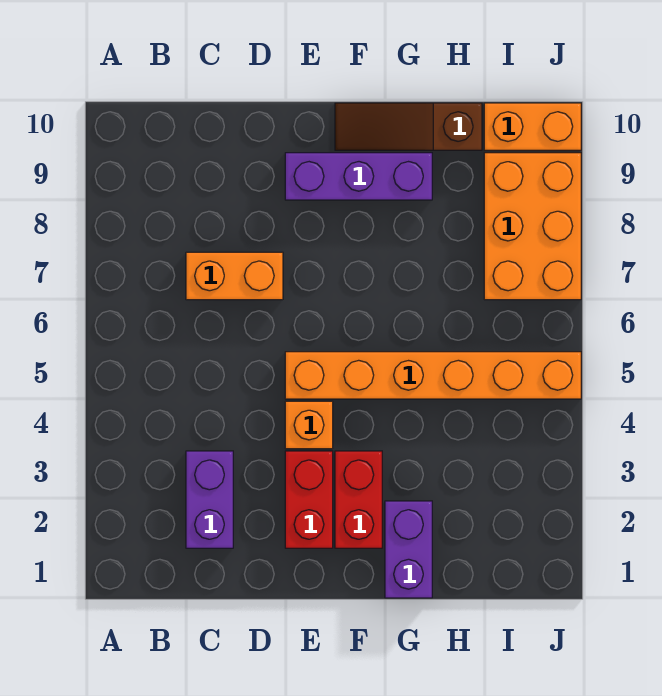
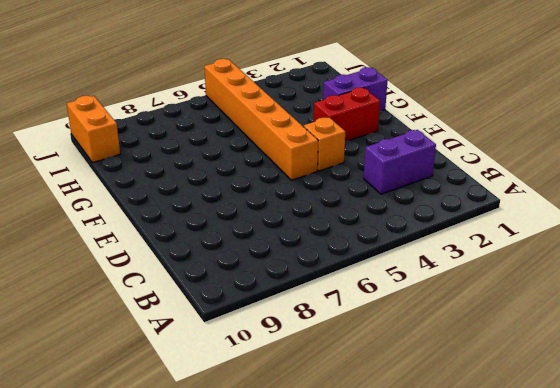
none -> orange brick C7:D7 level 1
none -> red brick E2:E3 level 1

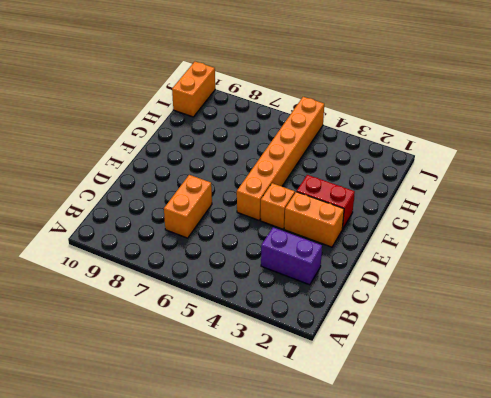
orange brick E2:E3 level 1 -> red brick E2:E3 level 1
none -> purple brick E9:G9 level 1
none -> brown slope F10:H10 level 1 top H

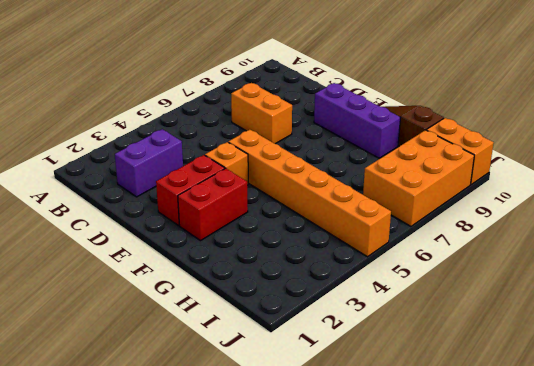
none -> purple brick G1:G2 level 1

